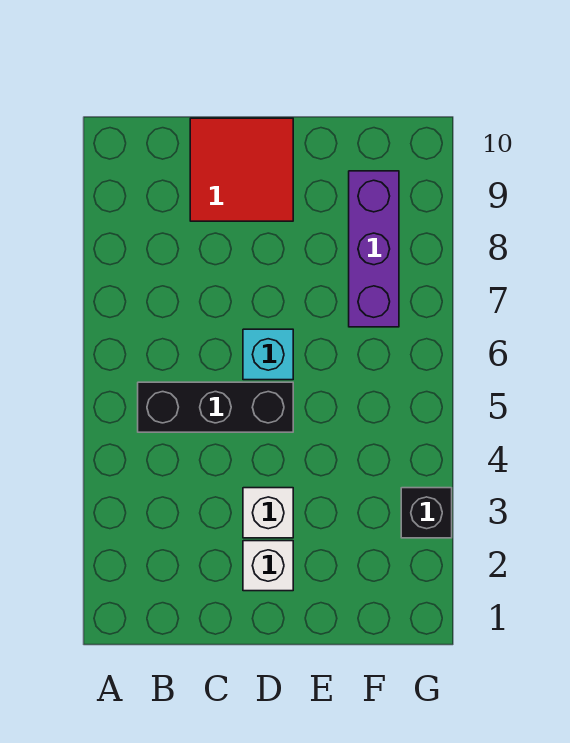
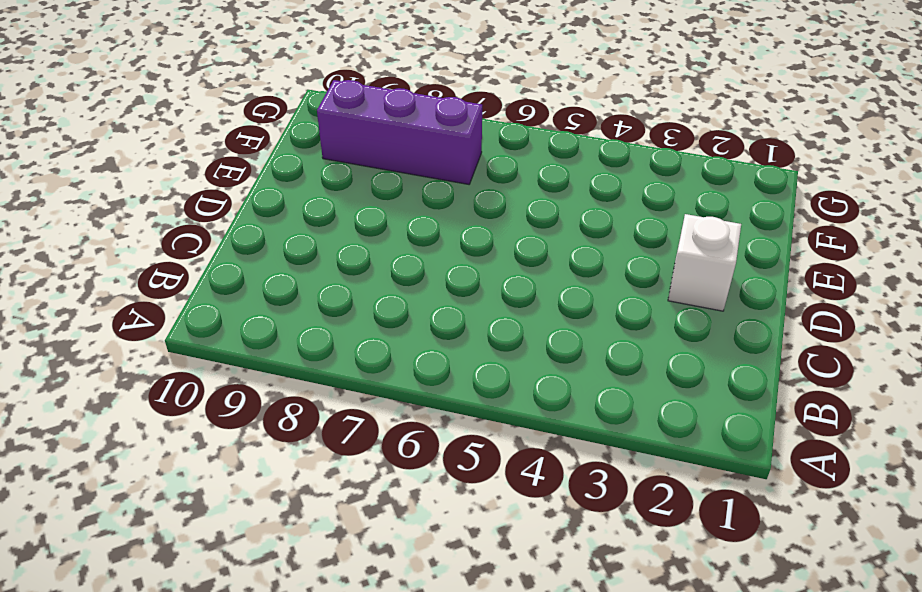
none -> black brick B5:D5 level 1
none -> red tile C9:D10 level 1

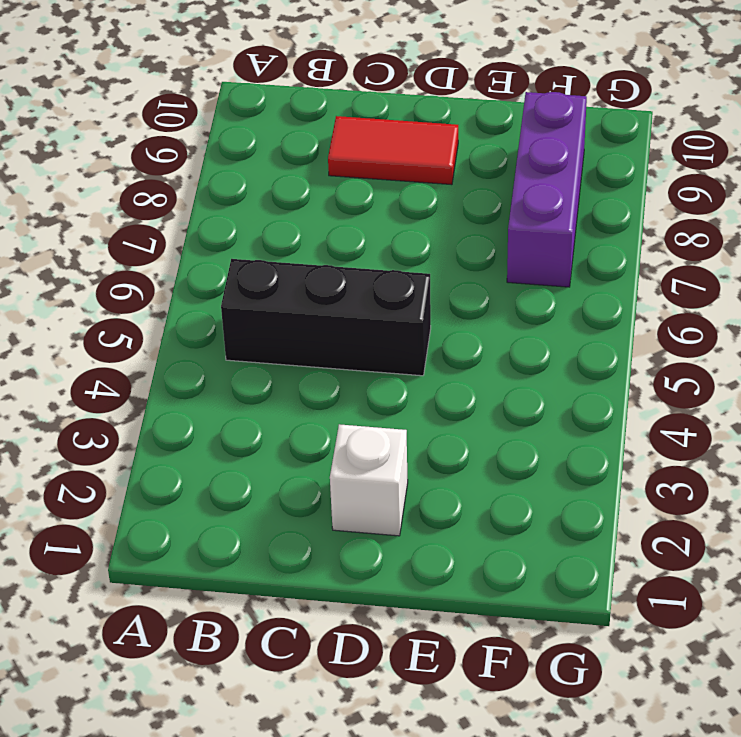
red tile C9:D9 level 1 -> red tile C9:D10 level 1
none -> white brick D3 level 1
none -> cyan brick D6 level 1

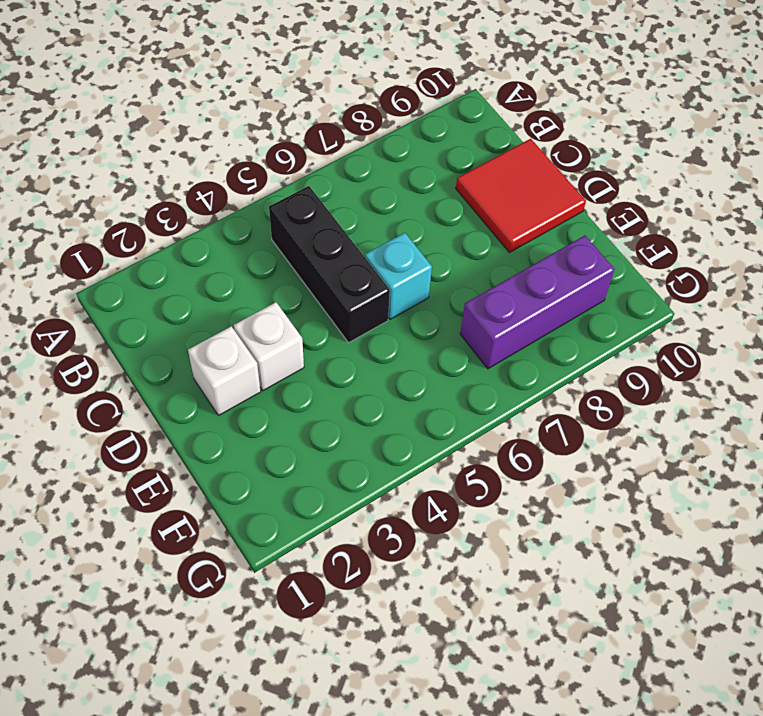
none -> black brick G3 level 1

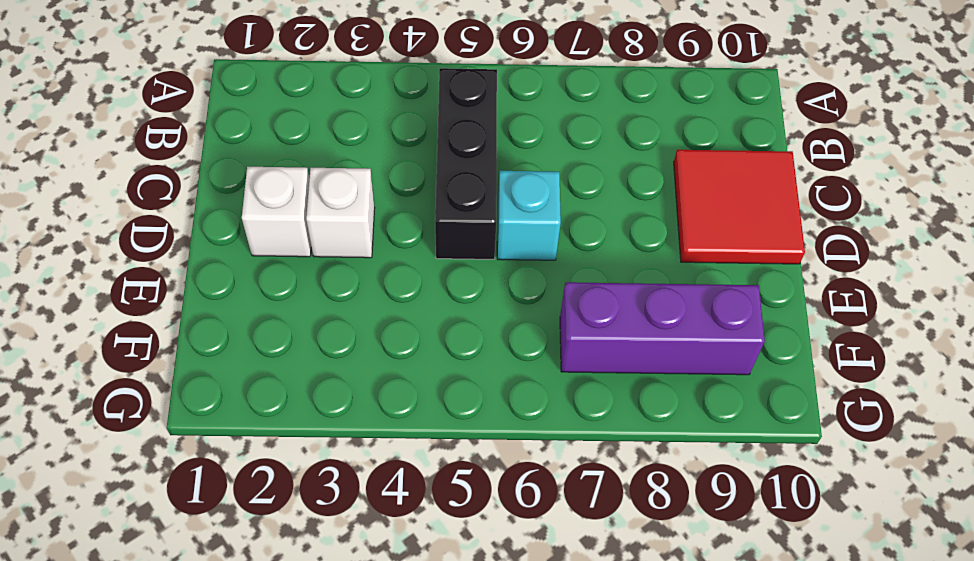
none -> black brick G3 level 1

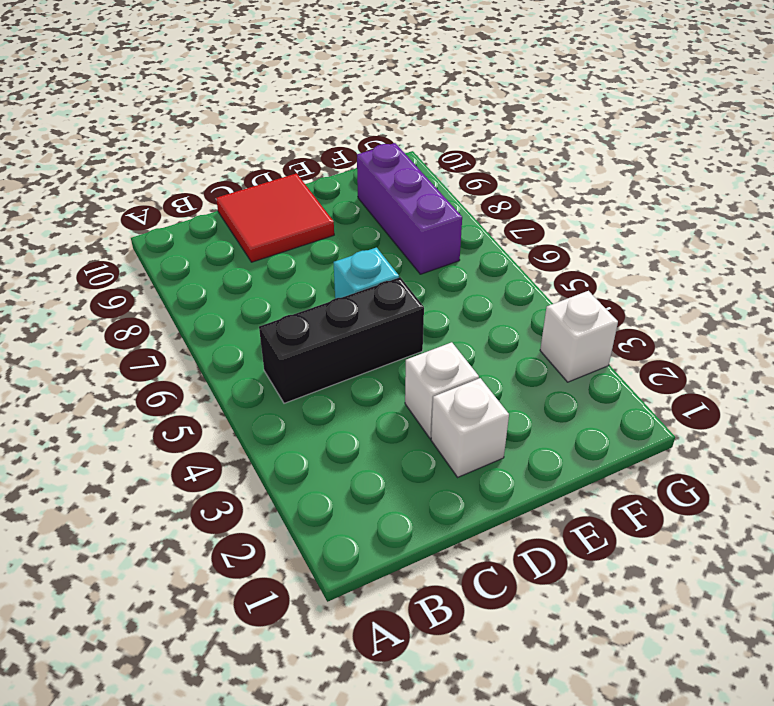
white brick G3 level 1 -> black brick G3 level 1

